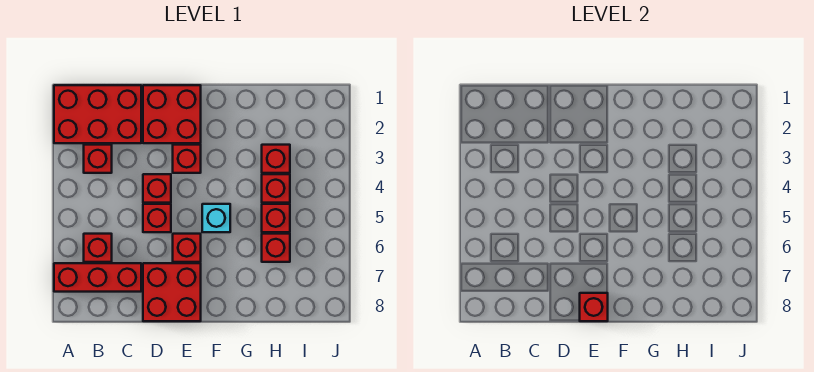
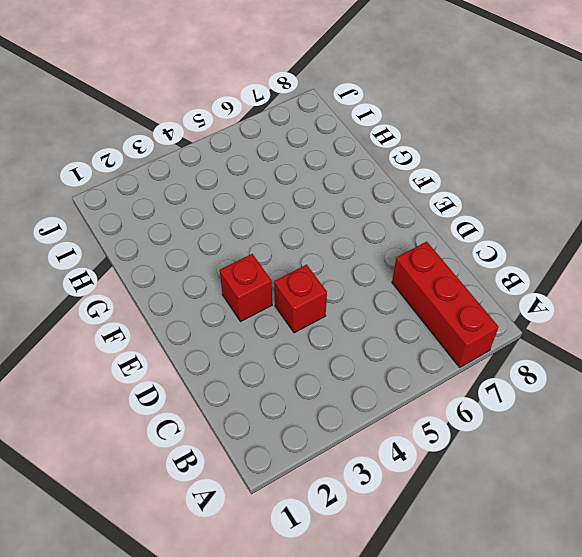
none -> red brick A1:C2 level 1
none -> red brick B3 level 1
none -> red brick B6 level 1

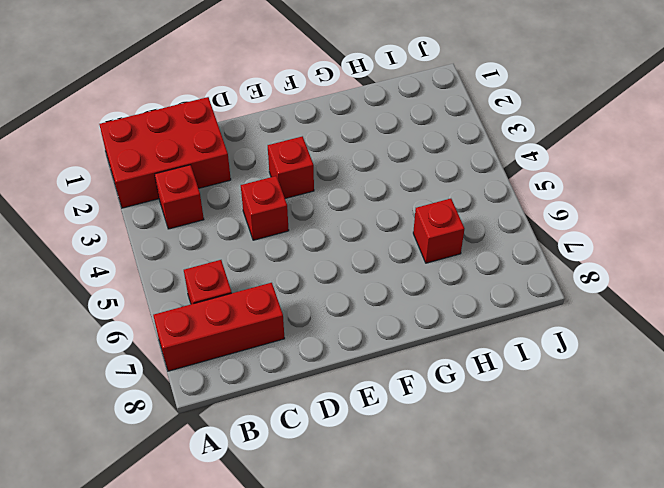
none -> red brick D1:E2 level 1
none -> red brick D5 level 1
none -> red brick D7:E8 level 1

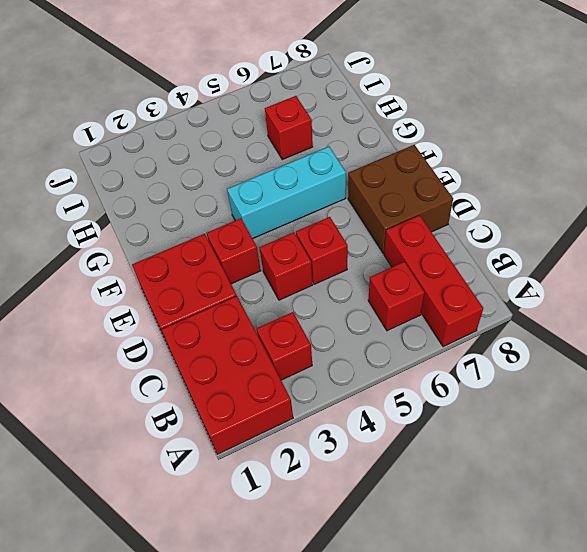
brown brick D7:E8 level 1 -> red brick D7:E8 level 1
cyan brick F4:F6 level 1 -> cyan brick F5 level 1
none -> red brick E6 level 1
none -> red brick H3 level 1
none -> red brick H4 level 1

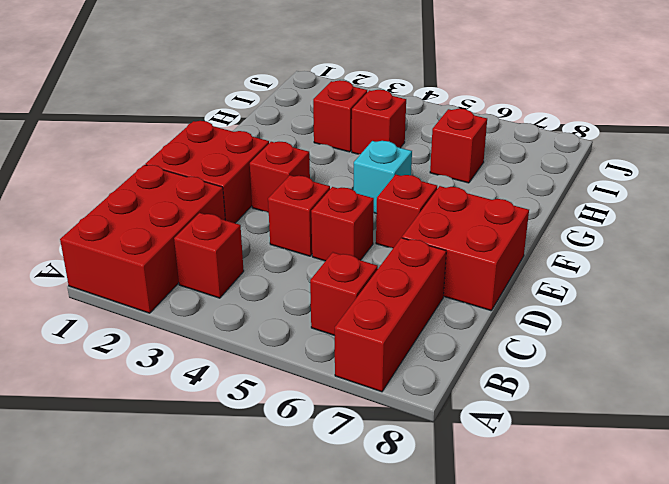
none -> red brick H5 level 1
none -> red brick E8 level 2

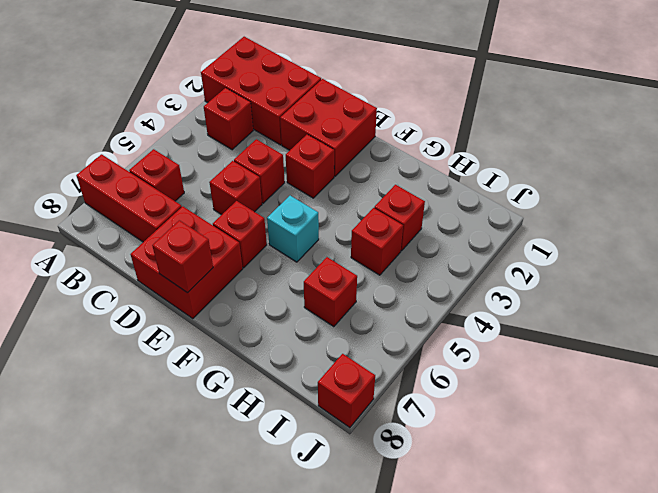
red brick J8 level 1 -> red brick H5 level 1

